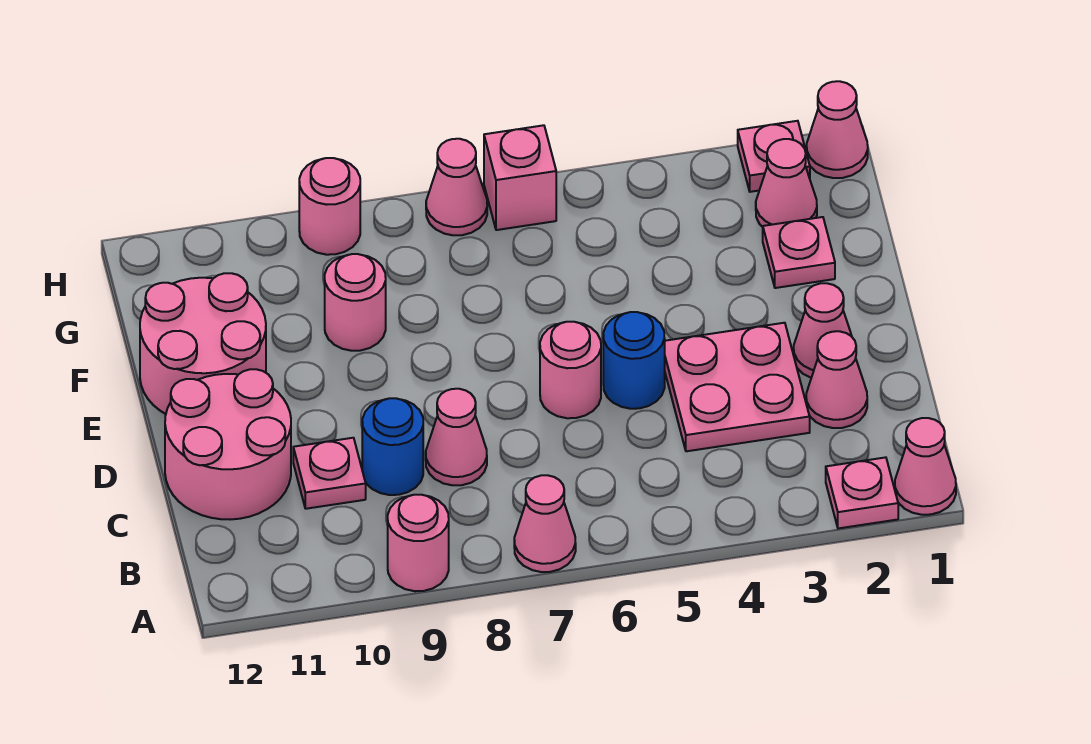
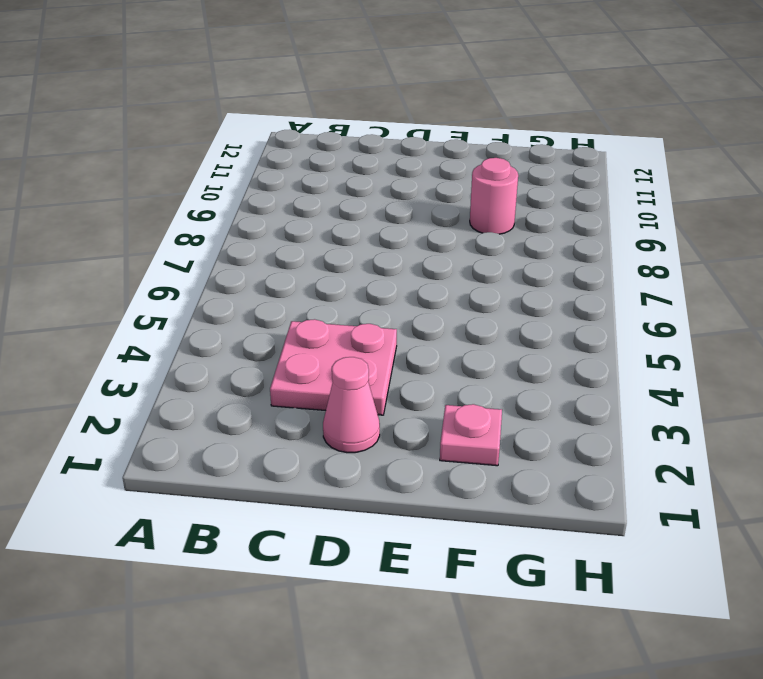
none -> pink cone A1 level 1
none -> pink plate A2 level 1
none -> pink cone A7 level 1

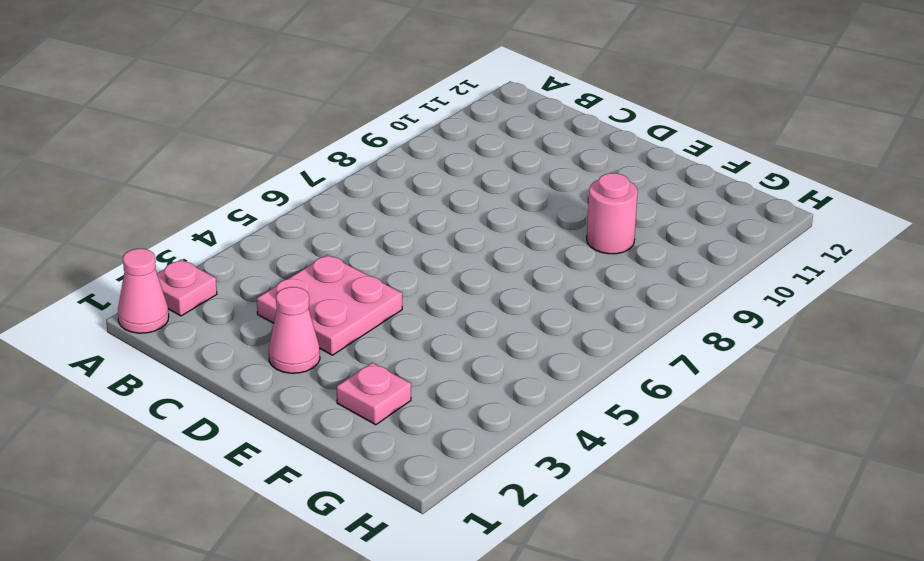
none -> pink cone A7 level 1
none -> pink round brick A9 level 1
none -> pink cone C2 level 1

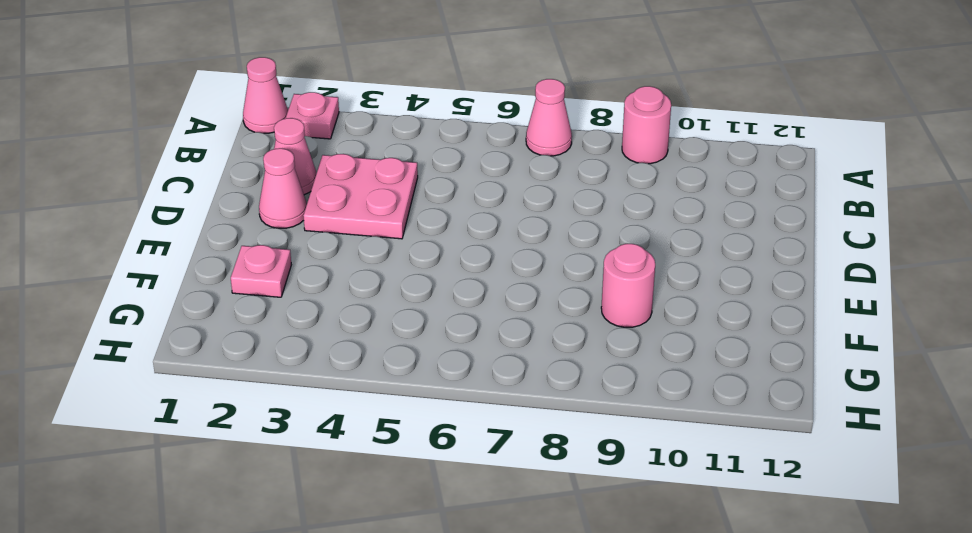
none -> pink cone C8 level 1
none -> blue round brick C9 level 1
none -> pink plate C10 level 1

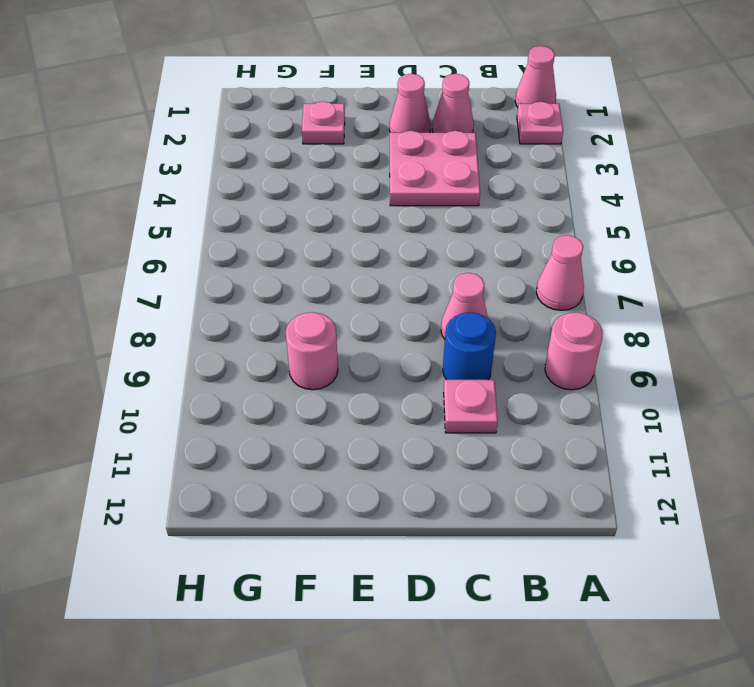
none -> pink round brick C11:D12 level 1
none -> blue round brick D5 level 1
none -> pink round brick D6 level 1

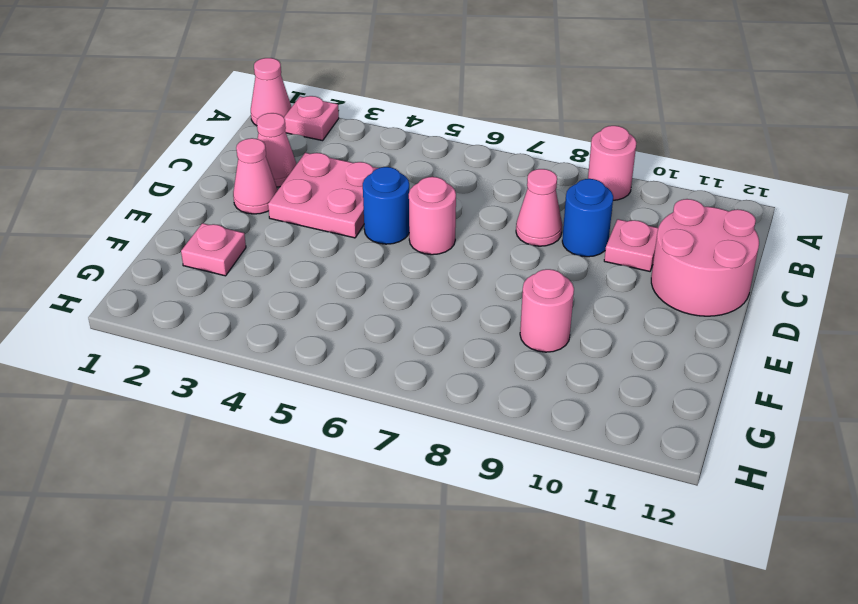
none -> pink cone A7 level 1
none -> pink round brick E11:F12 level 1
none -> pink cone G2 level 1

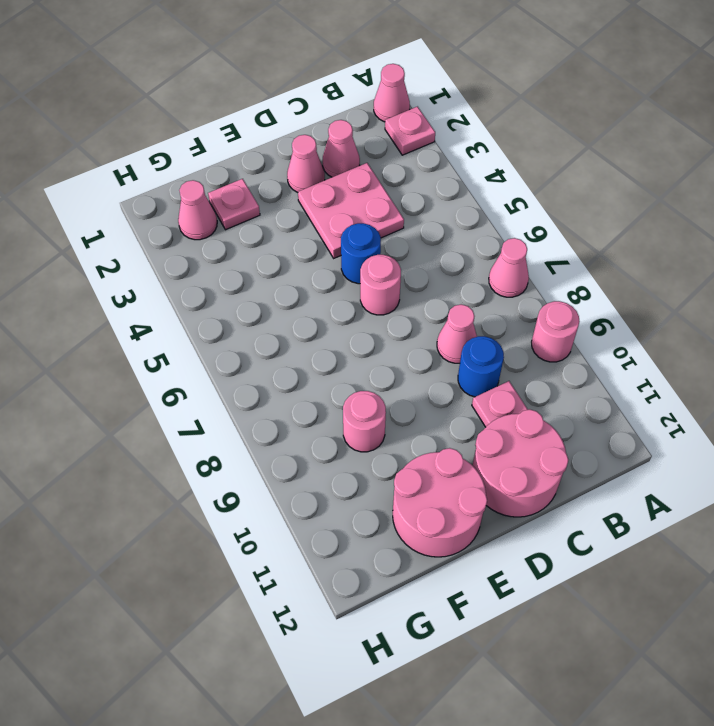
none -> pink cone H1 level 1
none -> pink plate H2 level 1
none -> pink brick H6 level 1

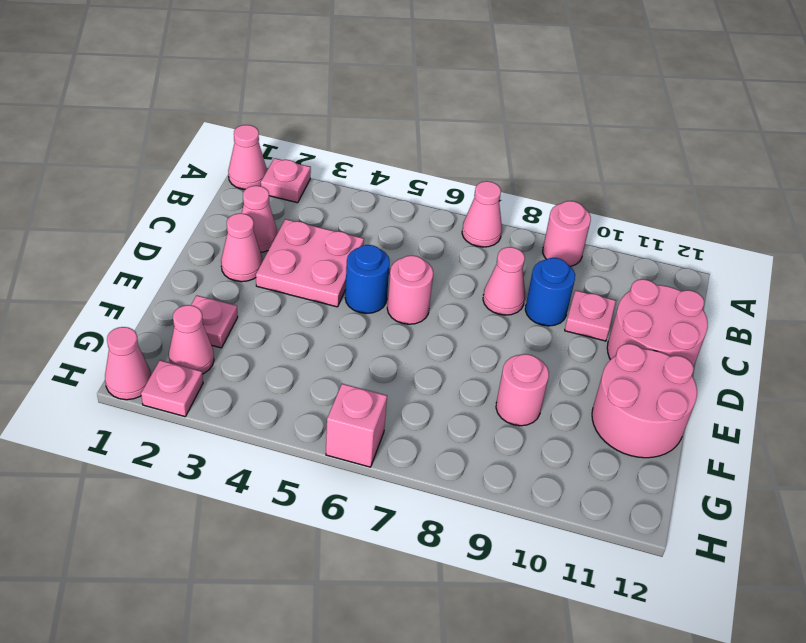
none -> pink cone H7 level 1
none -> pink round brick H9 level 1

